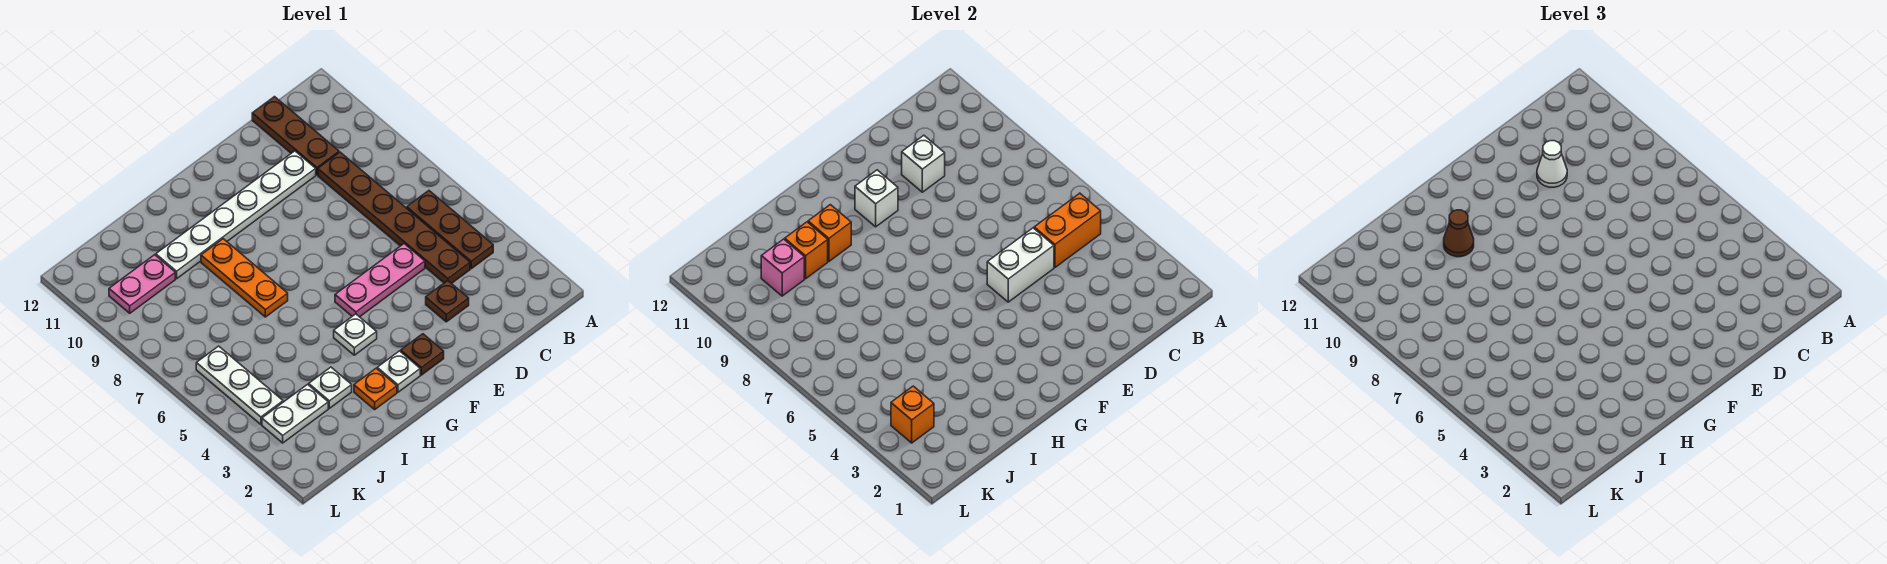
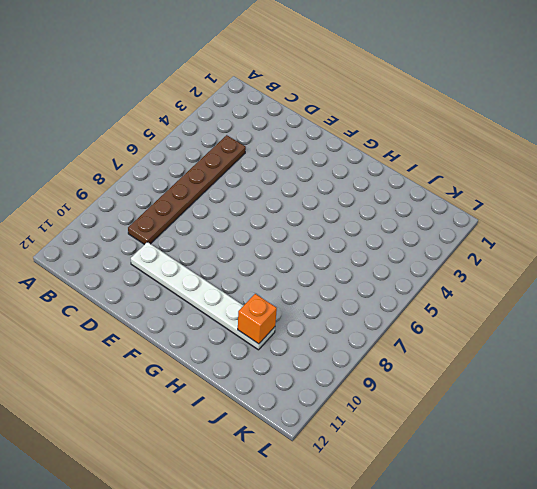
none -> brown plate B4:B6 level 1
none -> brown plate C10:C12 level 1
none -> brown plate D3 level 1

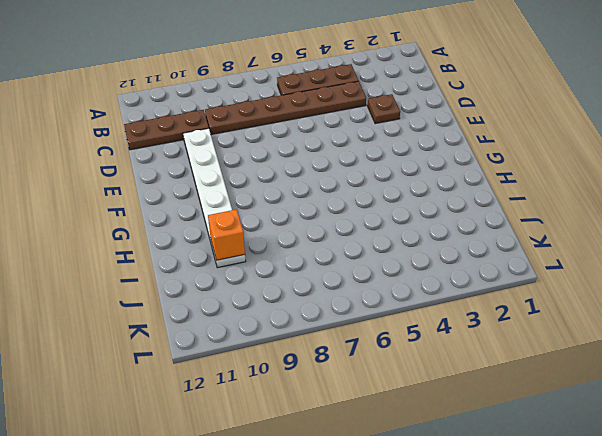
none -> pink plate D5:F5 level 1
none -> brown plate F2 level 1
none -> white plate G2 level 1

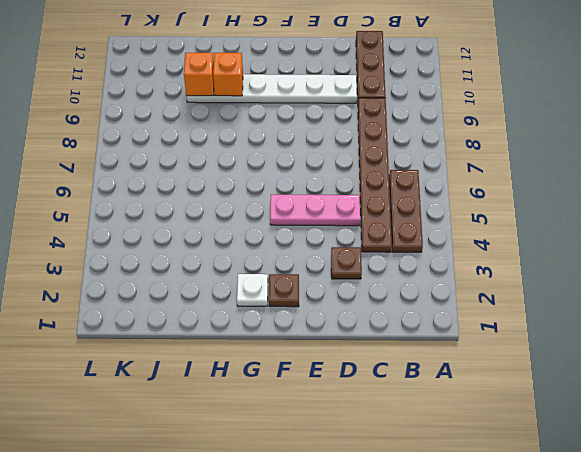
none -> white plate G4 level 1
none -> orange plate H2 level 1
none -> orange plate H7:H9 level 1

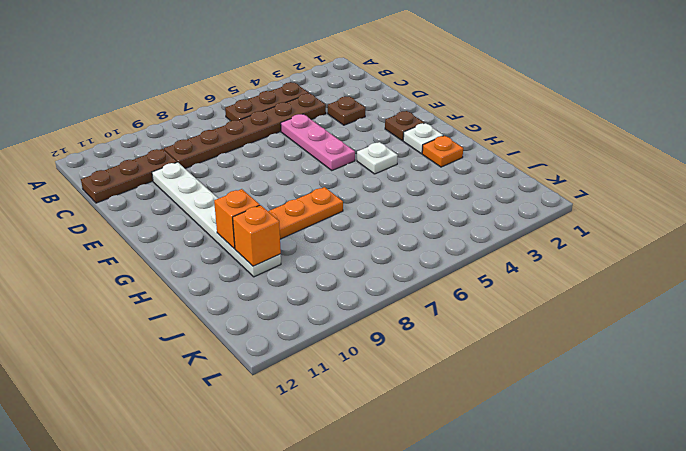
none -> white plate I3 level 1
none -> white plate J3:K3 level 1
none -> pink plate J10:K10 level 1

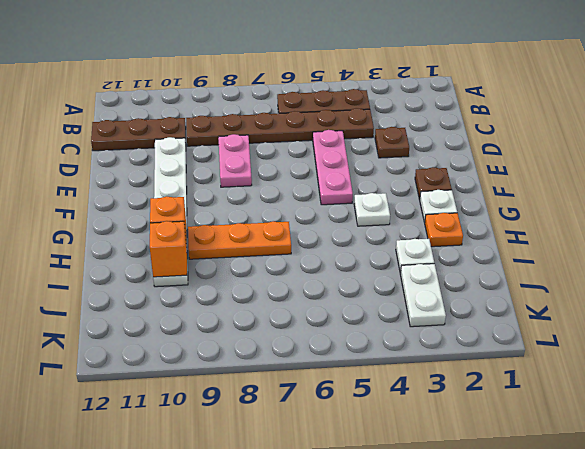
pink plate D8:E8 level 1 -> pink plate J10:K10 level 1
none -> white plate K4:K6 level 1
none -> orange brick B5:C5 level 2
none -> white brick D5:E5 level 2

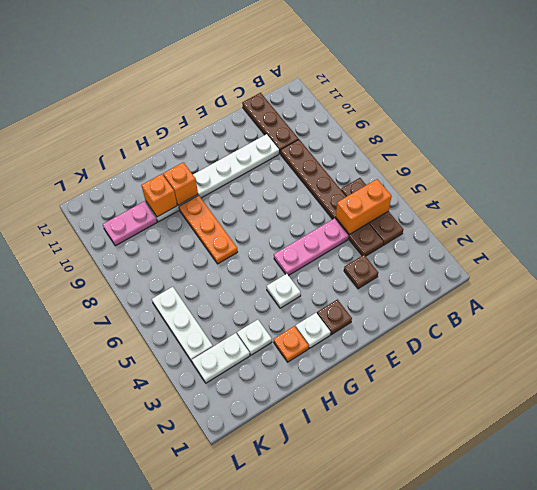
none -> white brick D5:E5 level 2
none -> white brick D10 level 2
none -> white brick F10 level 2

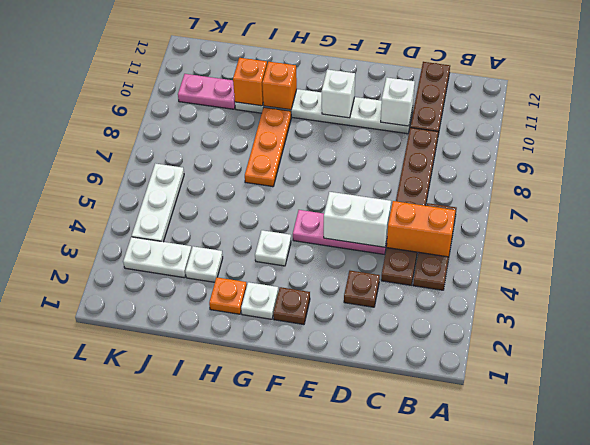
none -> pink brick J10 level 2
none -> orange brick K3 level 2
none -> white cone D10 level 3

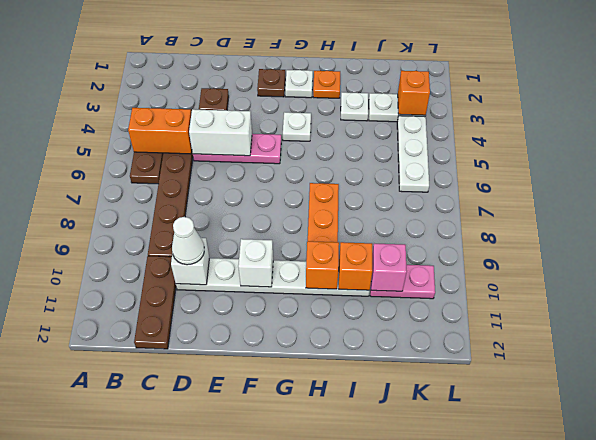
none -> brown cone H10 level 3

